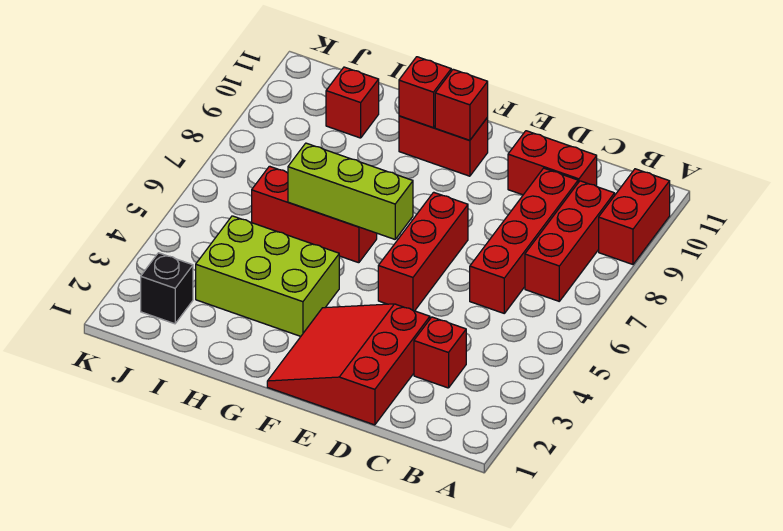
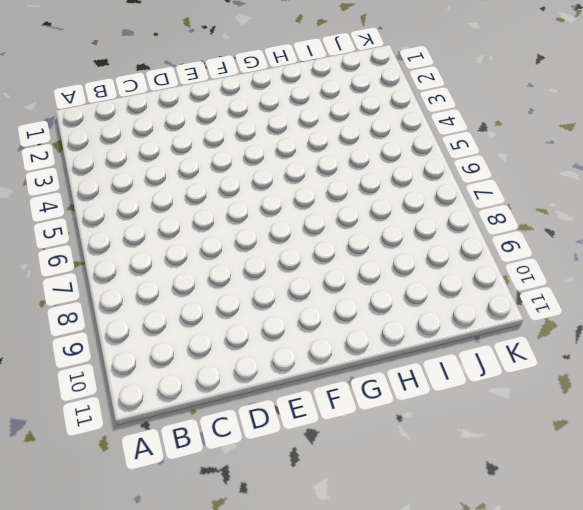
none -> red brick A9:A10 level 1
none -> red brick B7:B9 level 1
none -> red brick C3 level 1

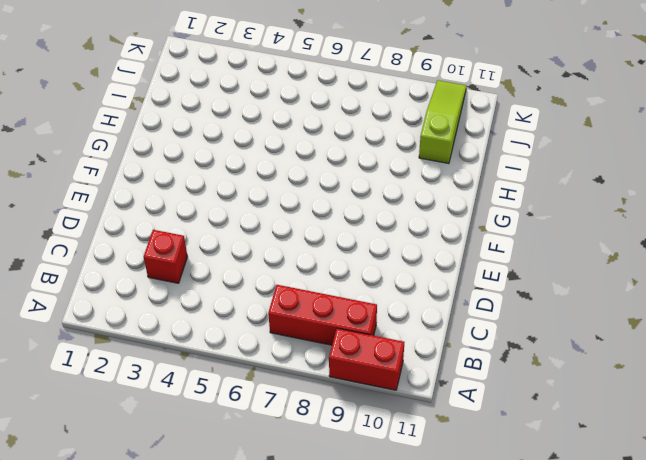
lime slope I10:K10 level 1 top I -> red brick I10 level 1
none -> red brick C6:C9 level 1
none -> red brick C10:D10 level 1
none -> red slope D1:F3 level 1 top D

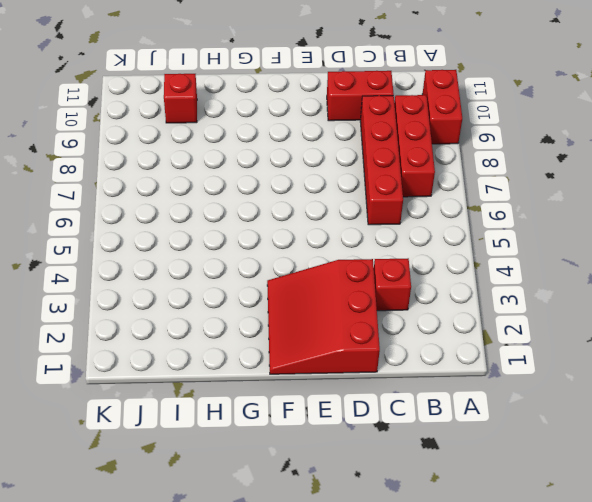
none -> red brick E5:E7 level 1
none -> red brick F10:G10 level 1
none -> lime brick G3:I4 level 1

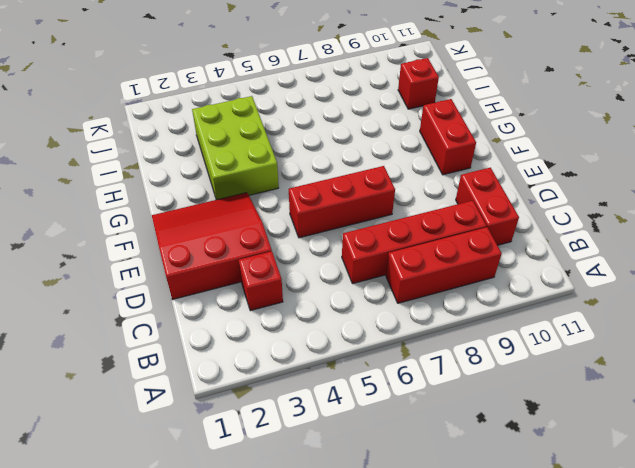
none -> red brick A9:A10 level 1
none -> red brick G6:I6 level 1
none -> black brick J2 level 1

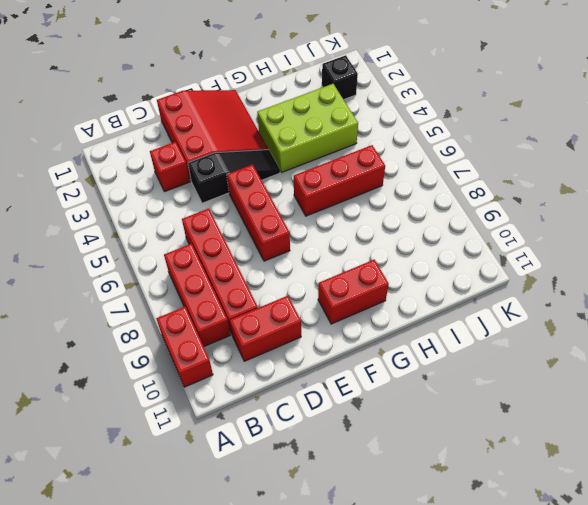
black slope D4:F4 level 1 top D -> none
none -> red brick I10 level 1
none -> lime brick F6:H6 level 2
none -> red brick F10 level 2

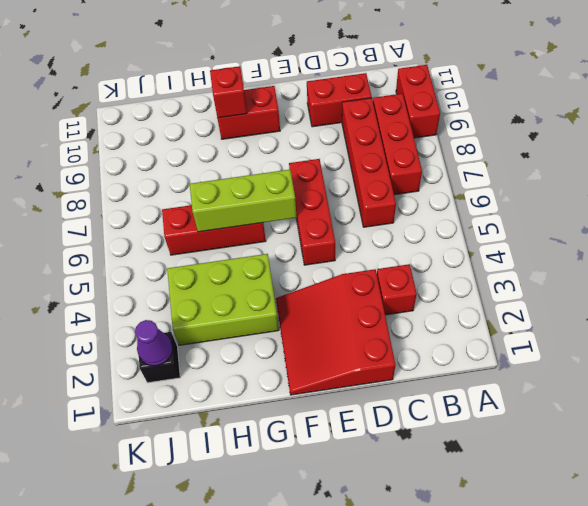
purple cone J2 level 2 -> none
none -> red brick I10 level 1
none -> red brick F10 level 2

